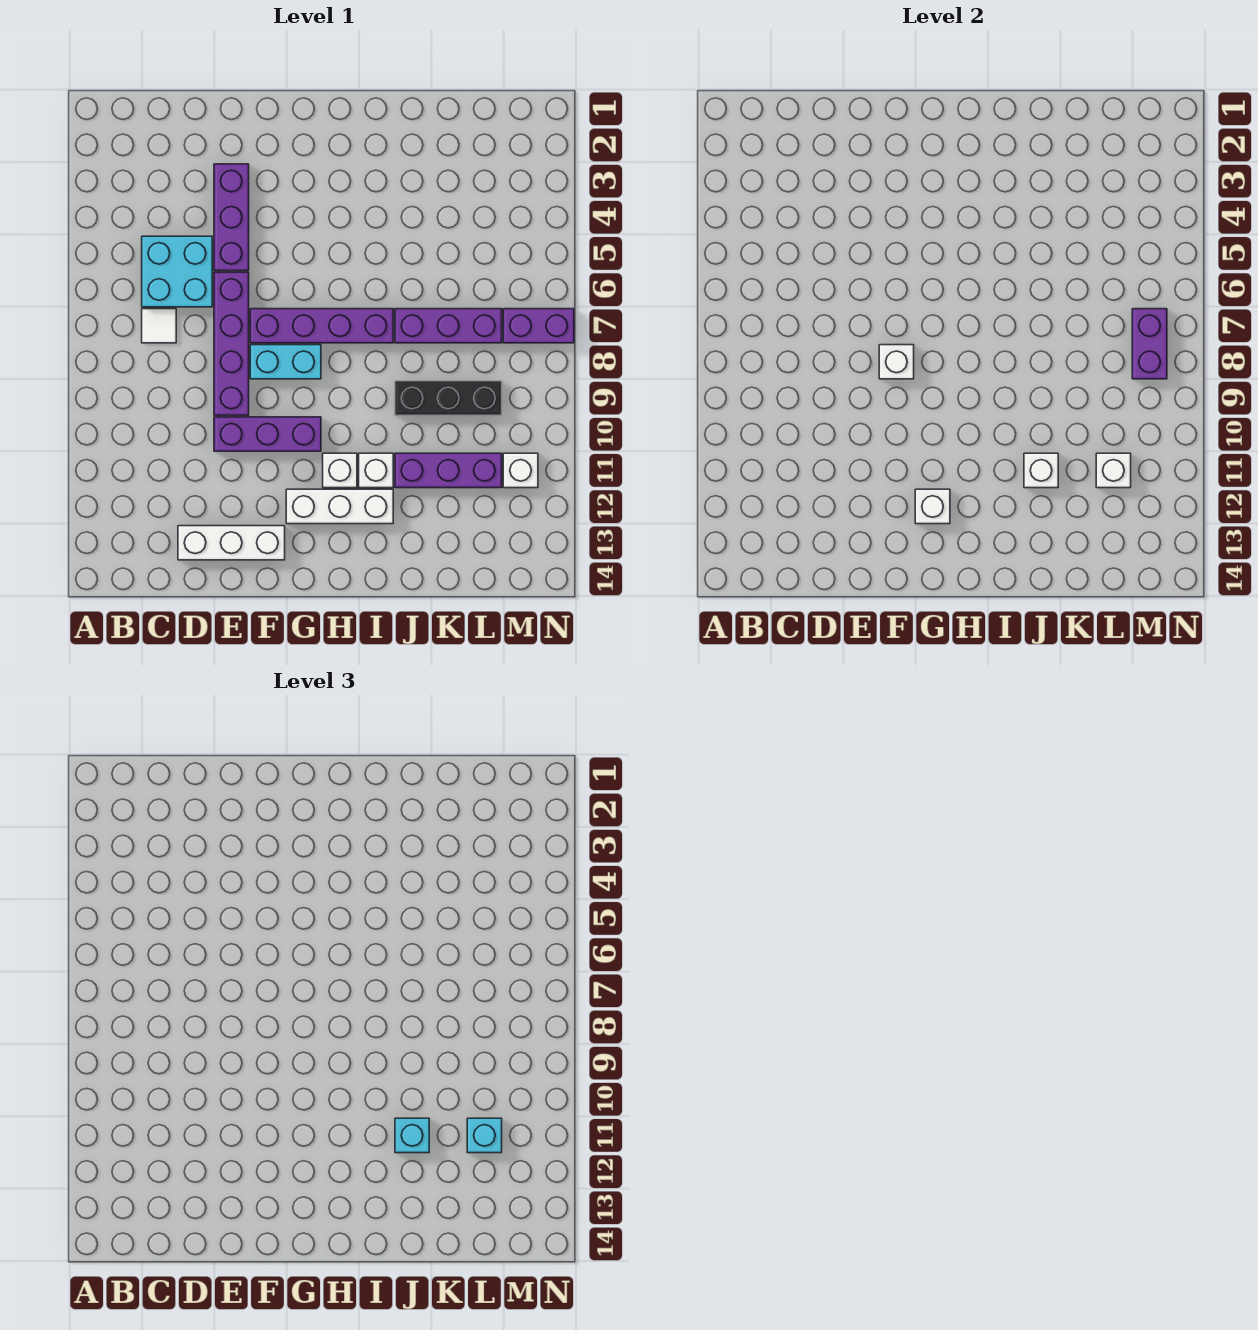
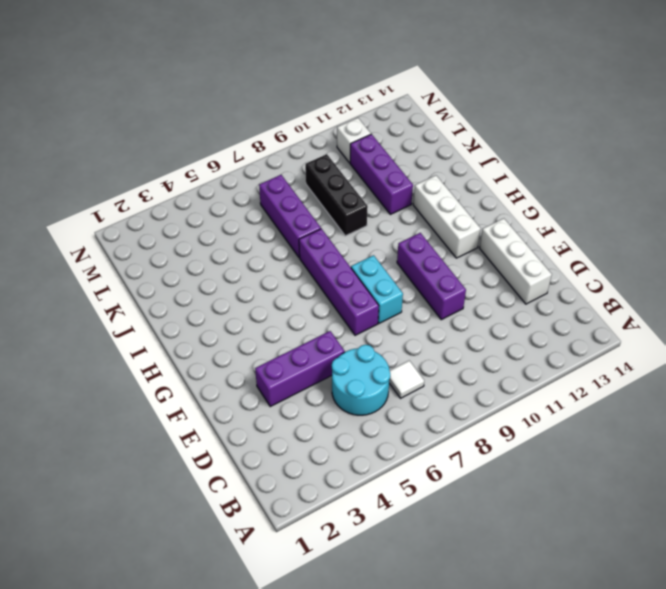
cyan round brick C5:D6 level 1 -> cyan brick C5:D6 level 1
none -> purple brick E6:E9 level 1
none -> white brick H11 level 1
none -> white brick I11 level 1

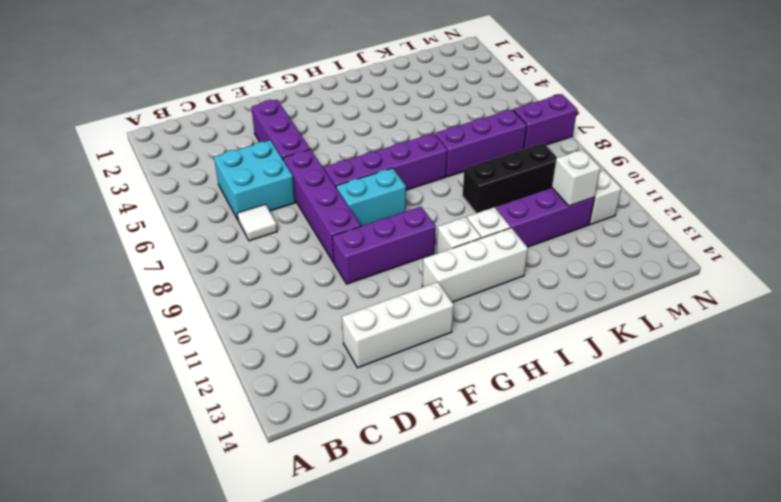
none -> white brick F8 level 2
none -> white brick G12 level 2
none -> white brick J11 level 2

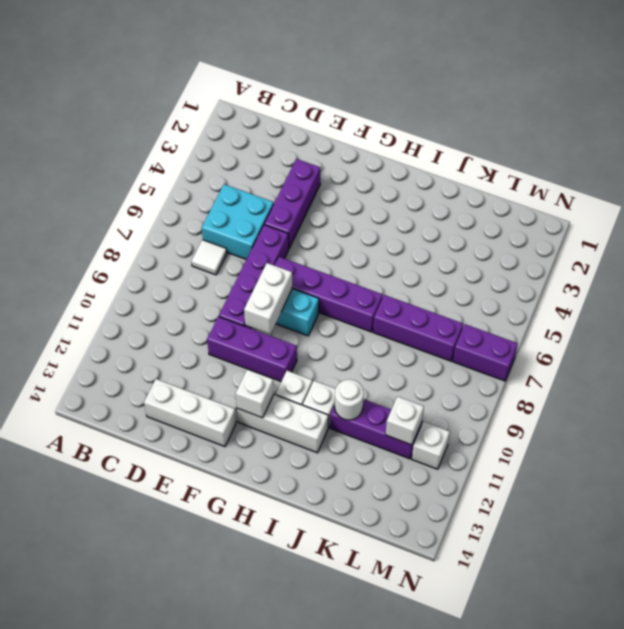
white brick F8:F9 level 2 -> white brick F8 level 2
white round brick J11 level 2 -> white brick J11 level 2
none -> black brick J9:L9 level 1
none -> purple brick M7:M8 level 2
none -> cyan brick J11 level 3

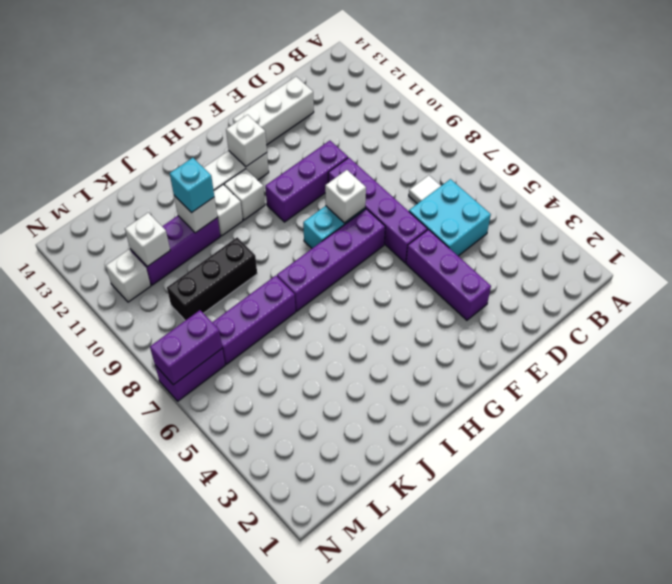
purple brick M7:N7 level 2 -> purple brick M7:M8 level 2
none -> cyan brick L11 level 3

